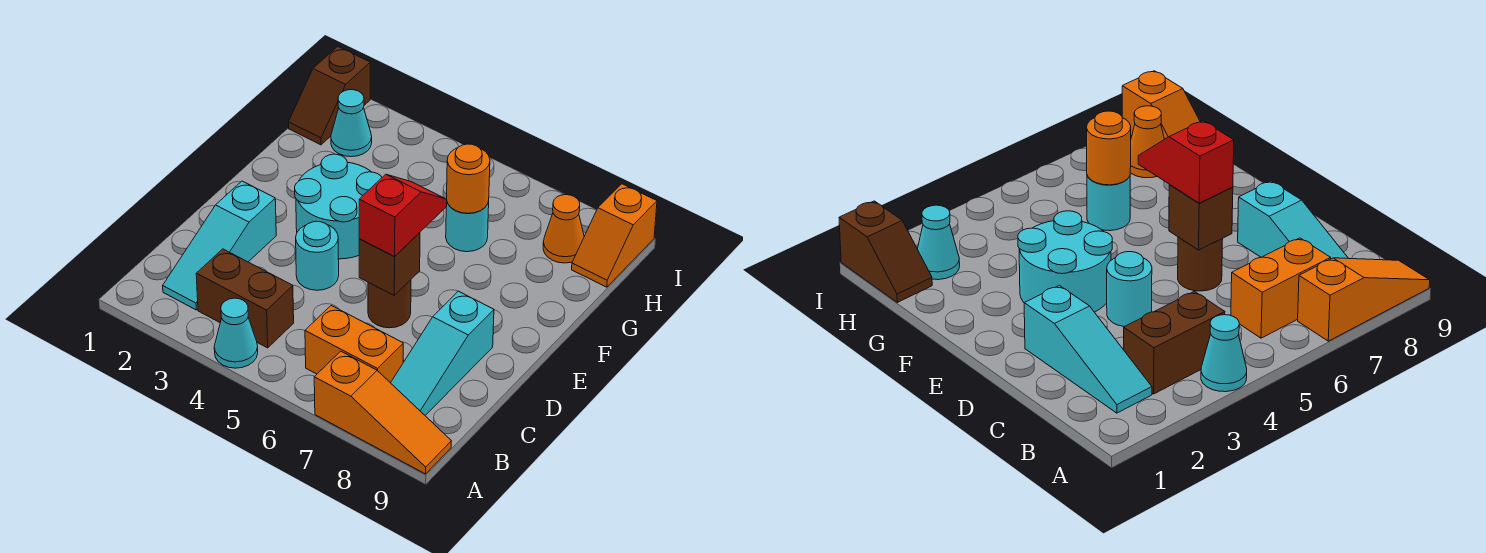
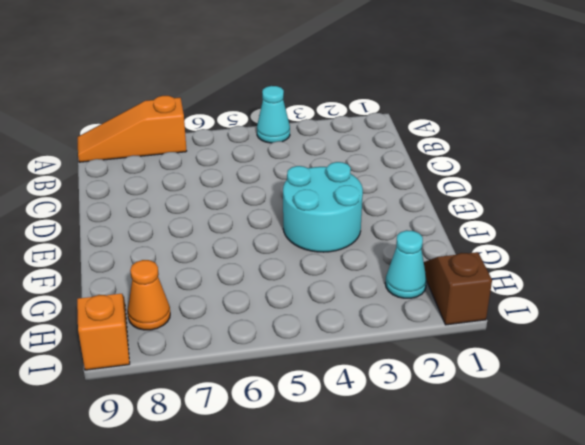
none -> cyan slope B2:D2 level 1 top D
none -> brown brick B3:B4 level 1
none -> orange brick B6:B7 level 1

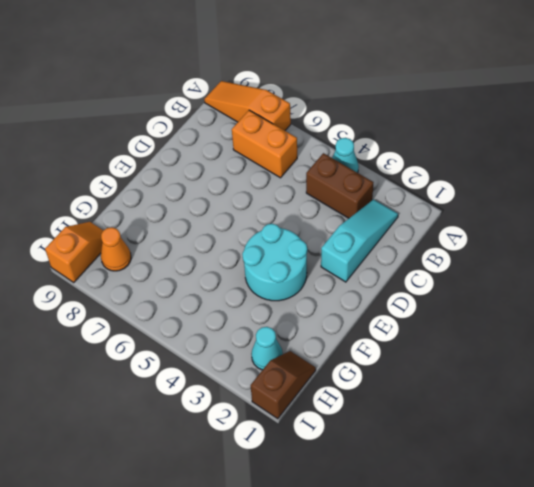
none -> cyan slope B8:D8 level 1 top D
none -> cyan round brick D4 level 1
none -> brown round brick D6 level 1

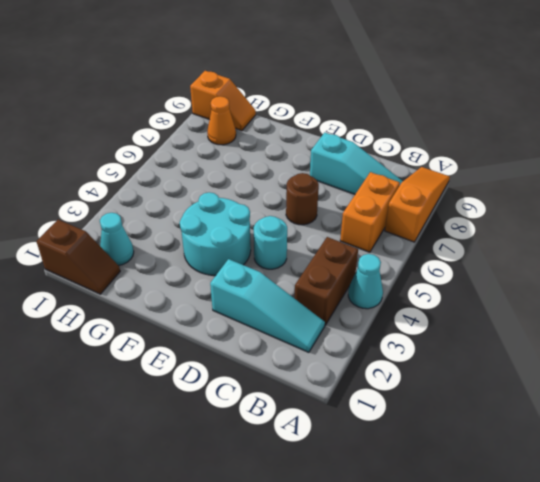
none -> cyan round brick G6 level 1
none -> brown brick D6 level 2
none -> orange round brick G6 level 2

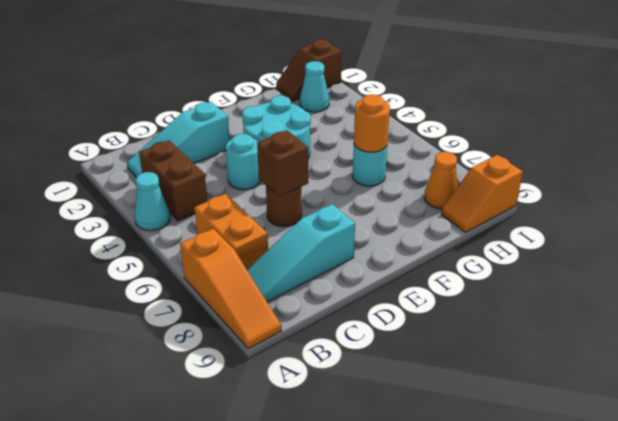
none -> red slope D6:E6 level 3 top D

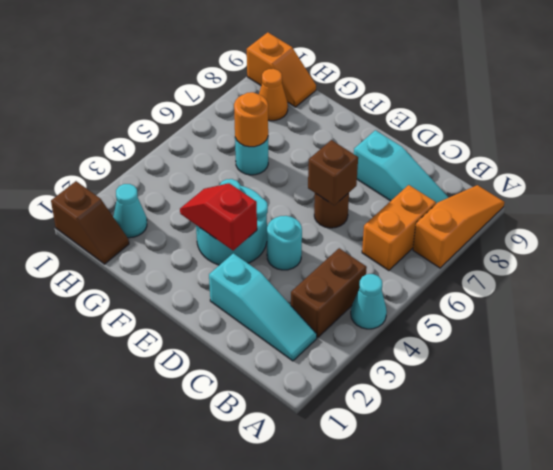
red slope E3:F3 level 2 top E -> red slope D6:E6 level 3 top D

